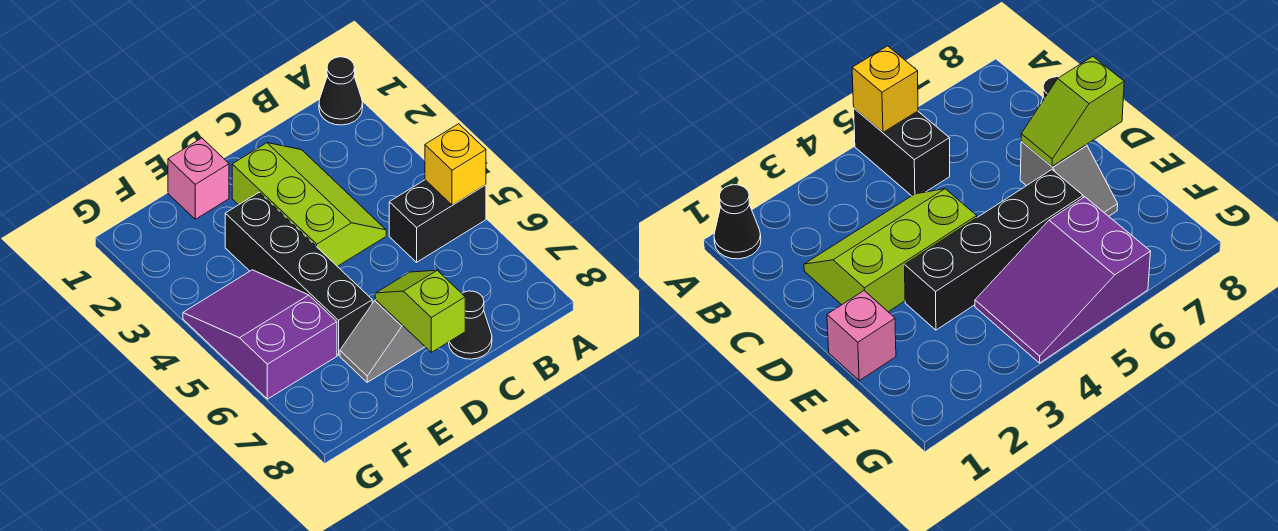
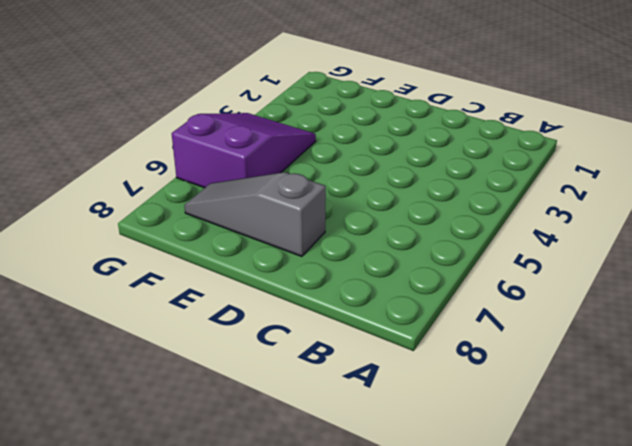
grey slope D7:F7 level 1 top D -> grey slope D7:E7 level 1 top D
none -> black cone A1 level 1
none -> black brick A5:B5 level 1

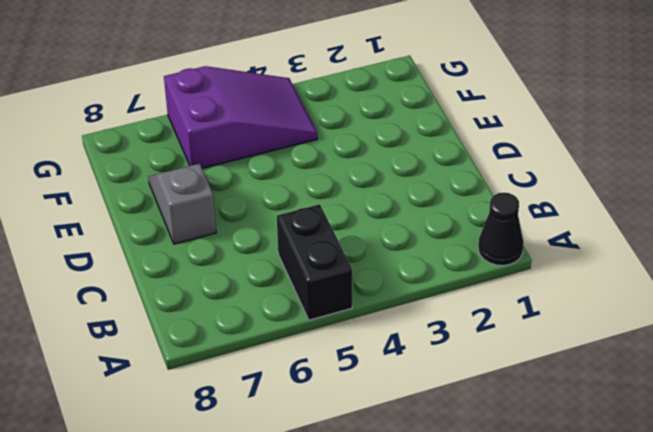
none -> lime slope C2:D4 level 1 top D
none -> black cone C8 level 1

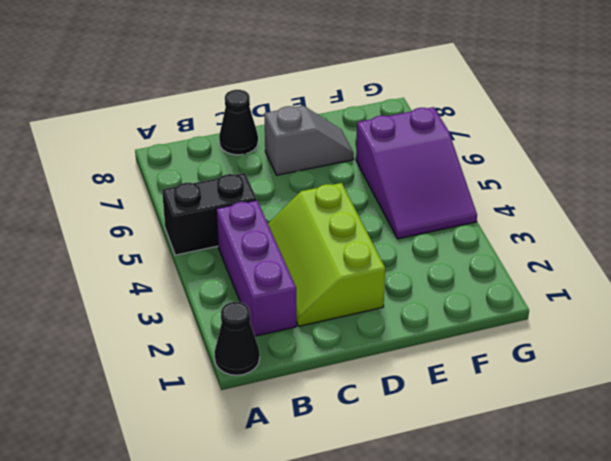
purple brick B2:B4 level 1 -> none
none -> pink brick E1 level 1
none -> black brick E3:E6 level 1

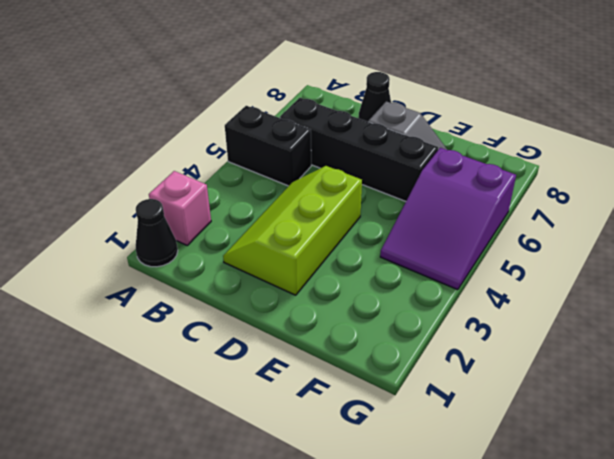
pink brick A2 level 1 -> pink brick E1 level 1
black brick B6:E6 level 1 -> black brick E3:E6 level 1
none -> yellow brick A5 level 2
none -> lime slope D7:D8 level 2 top 8

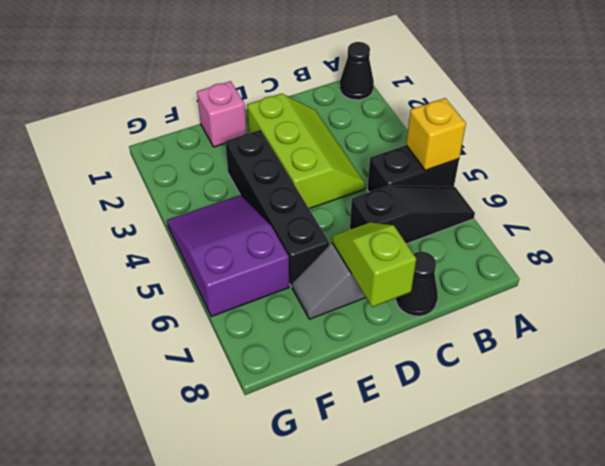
black slope A6:C6 level 1 top C -> none

